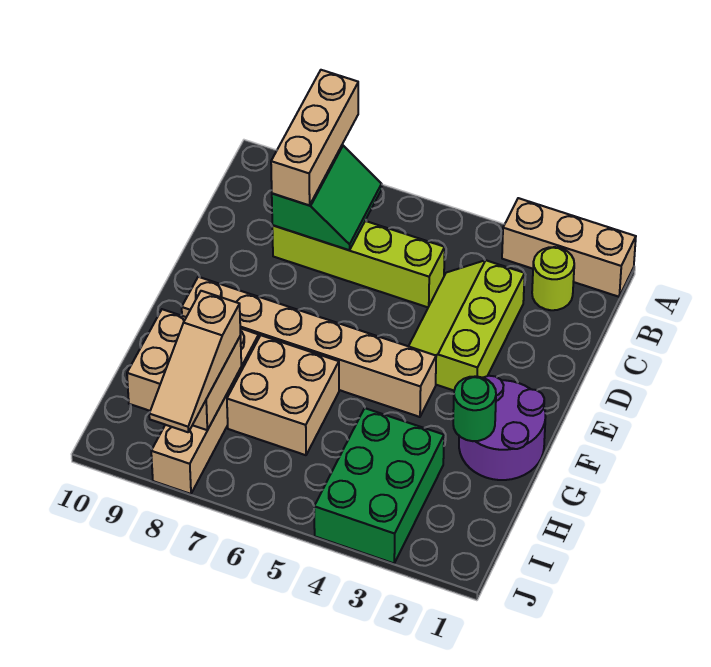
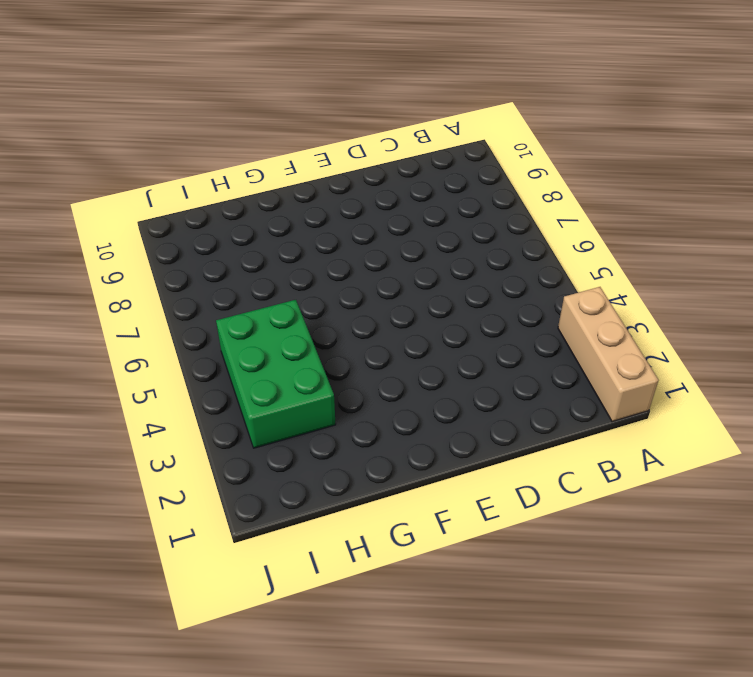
green brick H3:I5 level 1 -> green brick H3:J4 level 1
none -> lime round brick B2 level 1
none -> lime slope C3:E4 level 1 top 3
none -> lime brick C5:C8 level 1

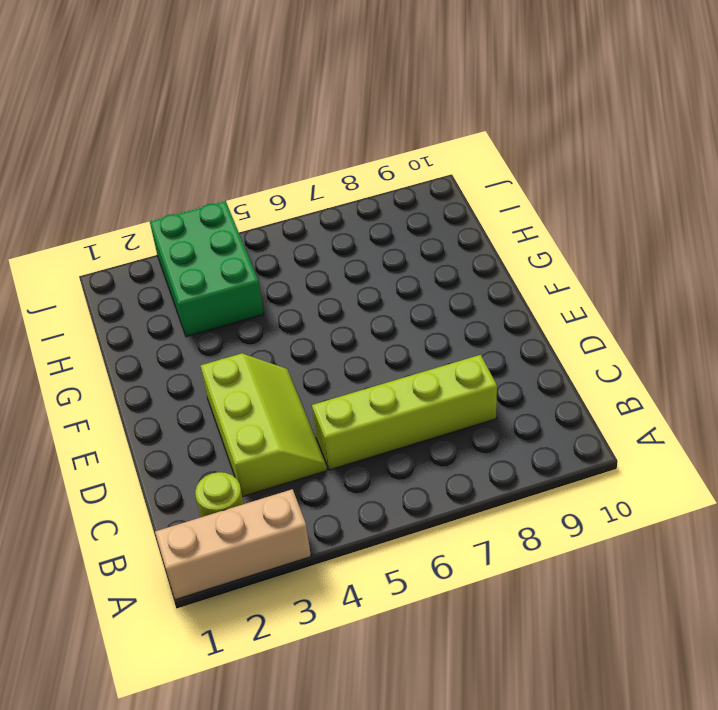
none -> purple round brick F1:G2 level 1
none -> tan brick F4:F9 level 1
none -> tan brick G6:H7 level 1

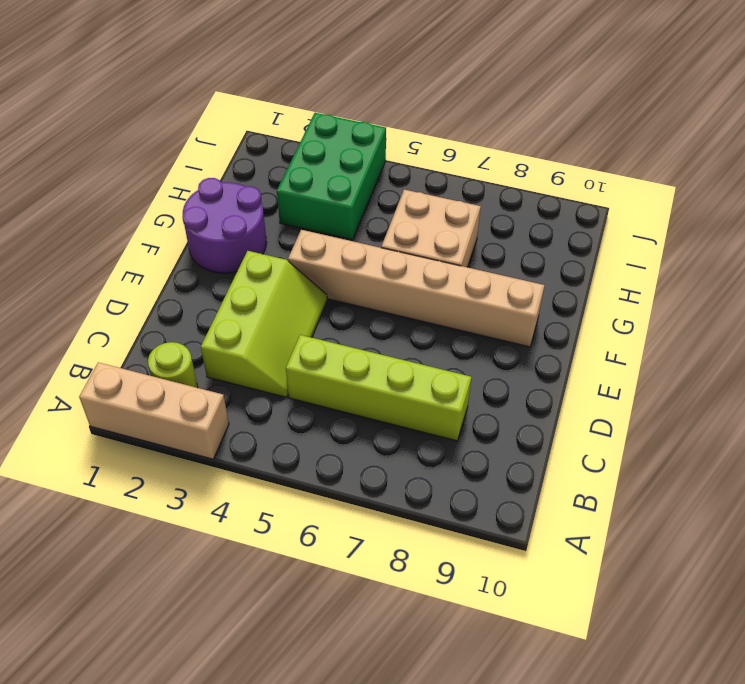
none -> tan brick G8:J8 level 1
none -> green slope B7:C8 level 2 top 8
none -> green round brick G2 level 2

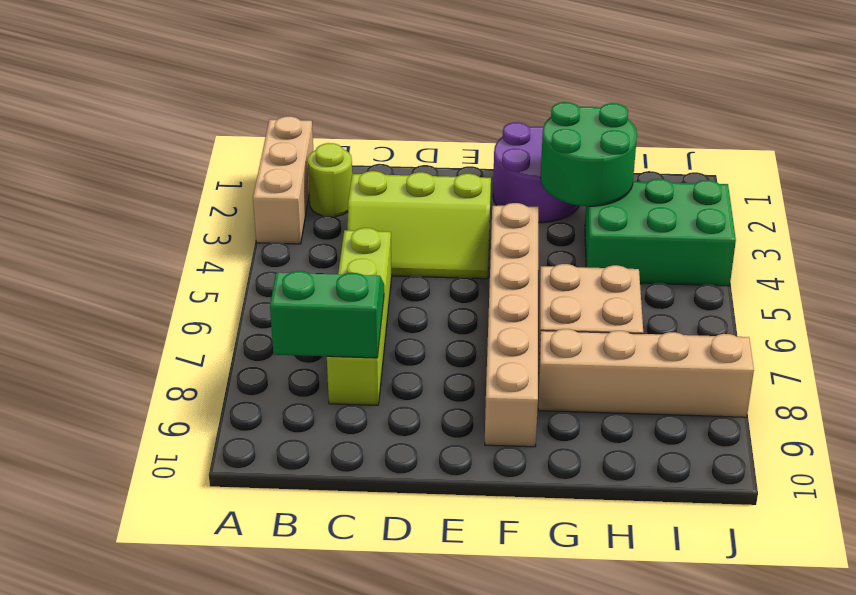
green round brick G2:H3 level 2 -> green round brick G2 level 2
none -> tan brick H8:I9 level 2
none -> tan brick A8:C8 level 3
none -> tan slope H8:J8 level 3 top H

